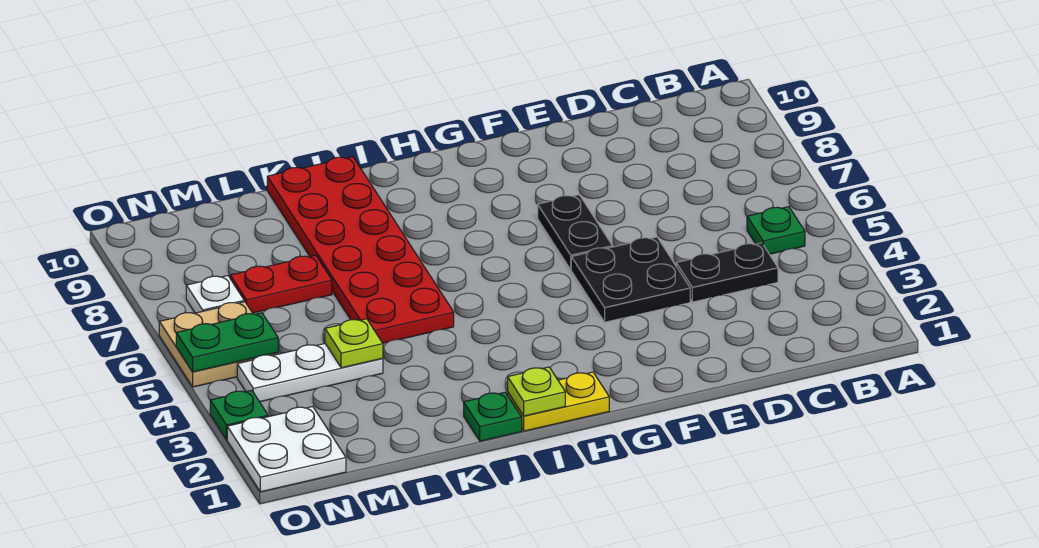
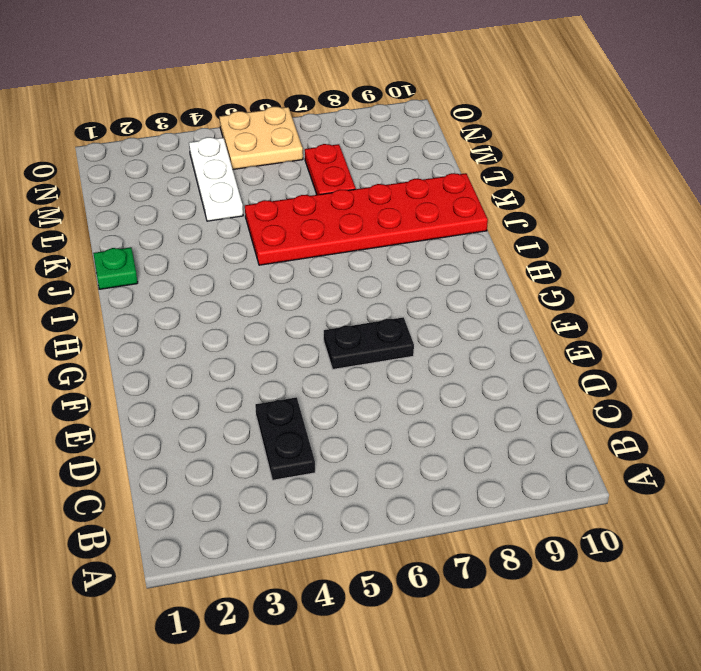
none -> green plate B5 level 1
none -> black plate E4:F5 level 1
none -> yellow plate H1:I1 level 1

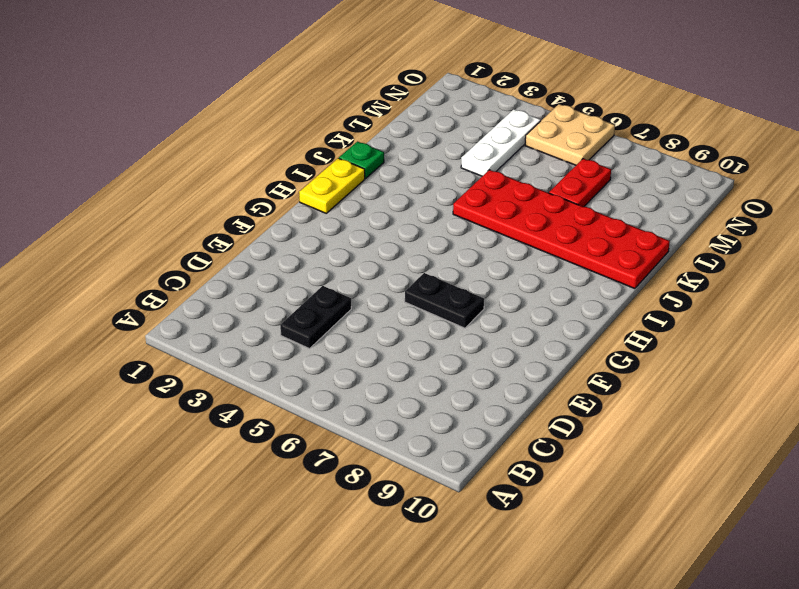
none -> green plate B5 level 1
none -> black plate E4:F5 level 1
none -> white plate N1:O2 level 1

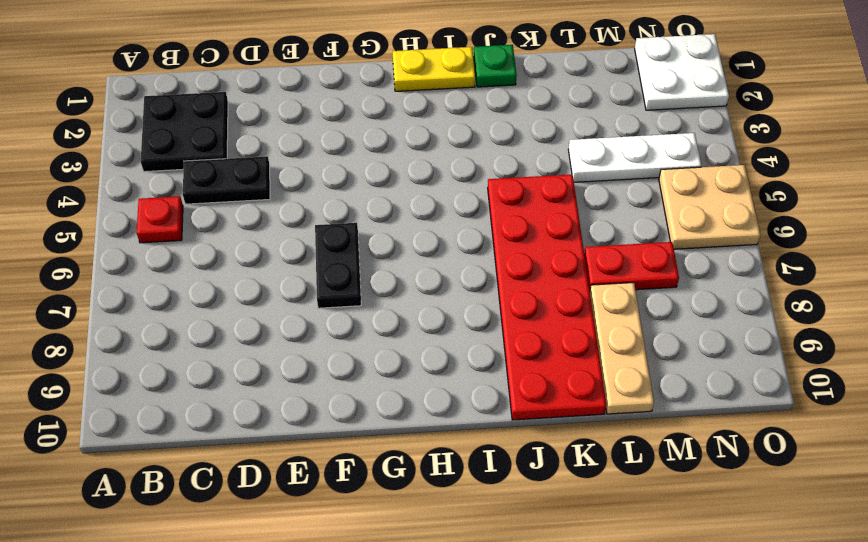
black plate B2:C3 level 1 -> black plate E4:F5 level 1
red plate B5 level 1 -> green plate B5 level 1
tan plate L8:L10 level 1 -> none
none -> white plate N7 level 1
none -> green plate O3 level 1
none -> lime plate I1 level 2

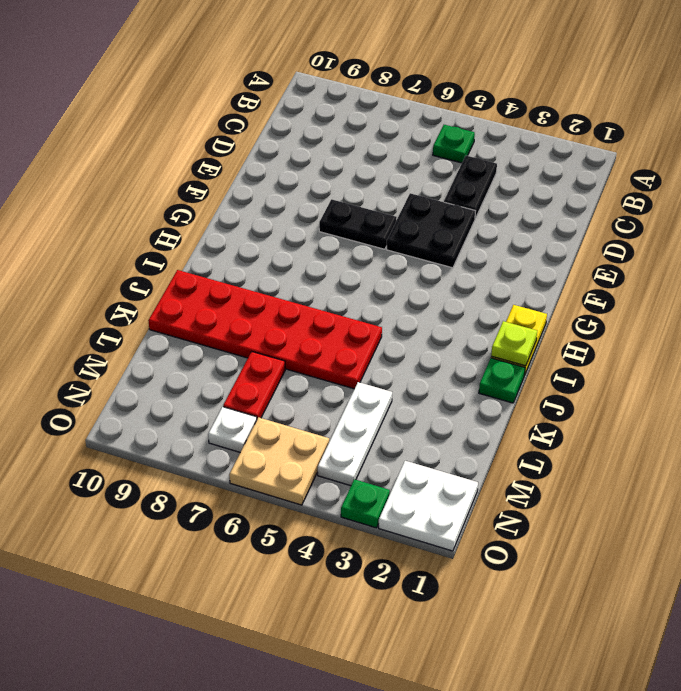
none -> lime plate L4 level 2
none -> green plate N5:O5 level 2

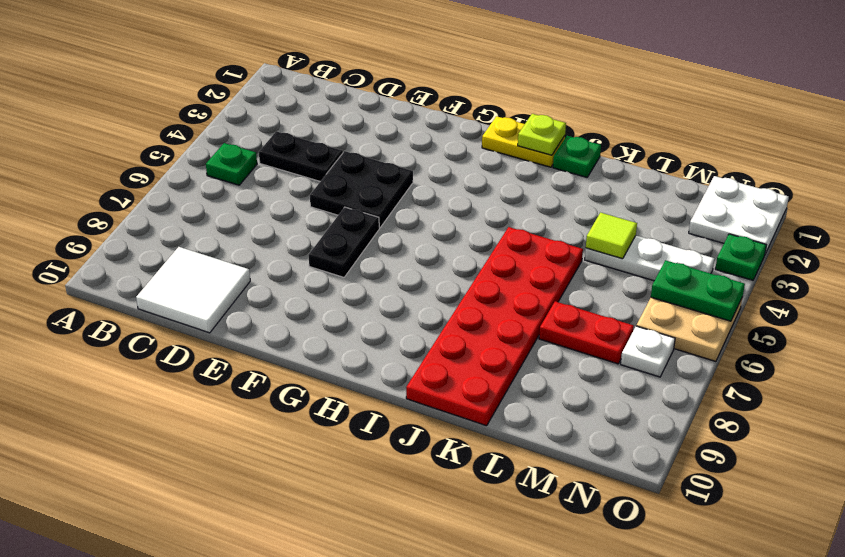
white tile C9:D10 level 1 -> none
lime tile L4 level 2 -> lime plate L4 level 2

